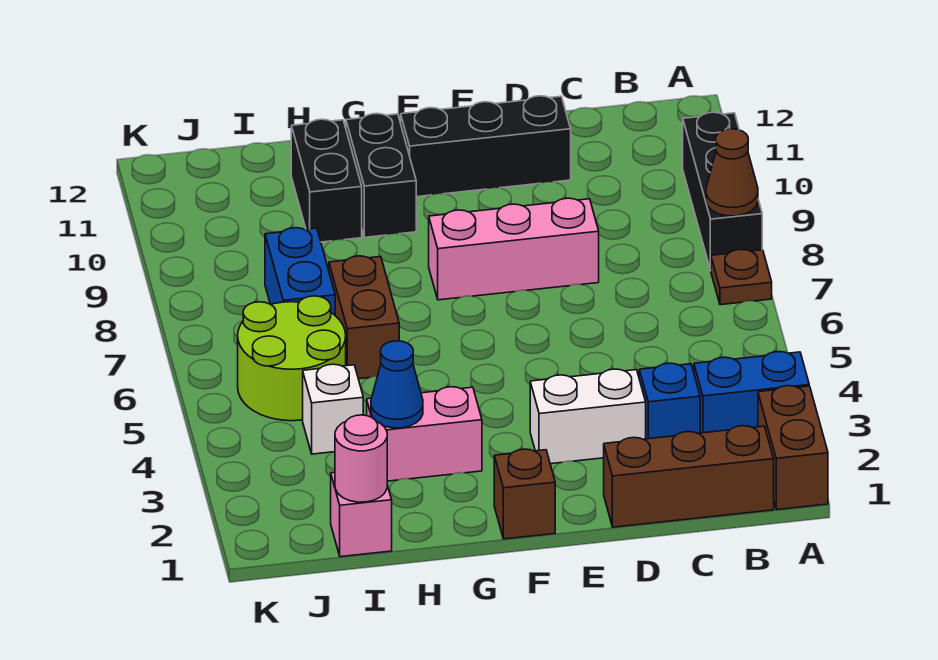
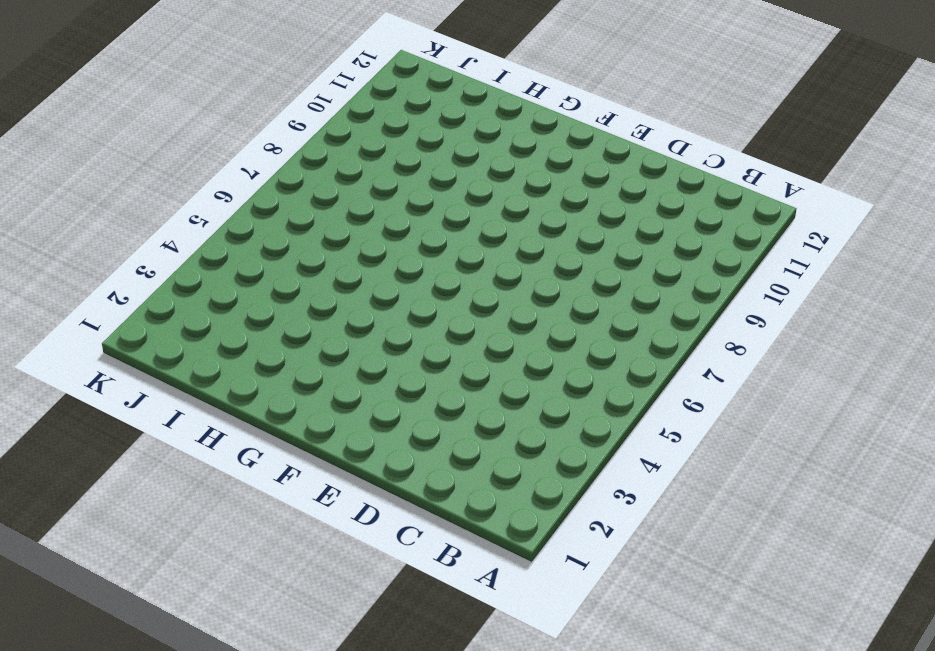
none -> brown brick A1:A2 level 1
none -> blue brick A3:B3 level 1
none -> brown plate A7 level 1

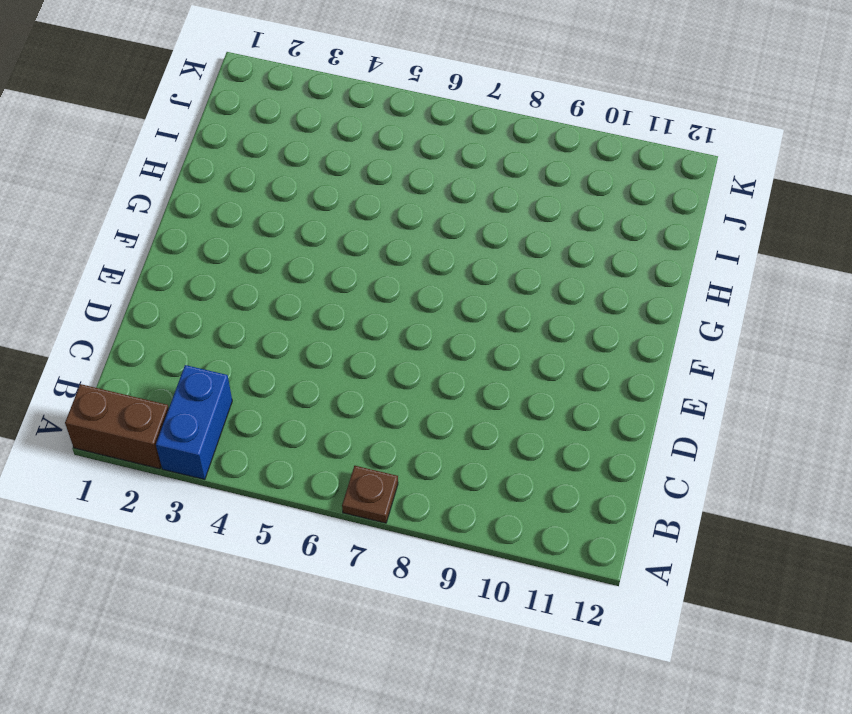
none -> black brick A8:A10 level 1
none -> brown brick B1:D1 level 1
none -> blue brick C3 level 1

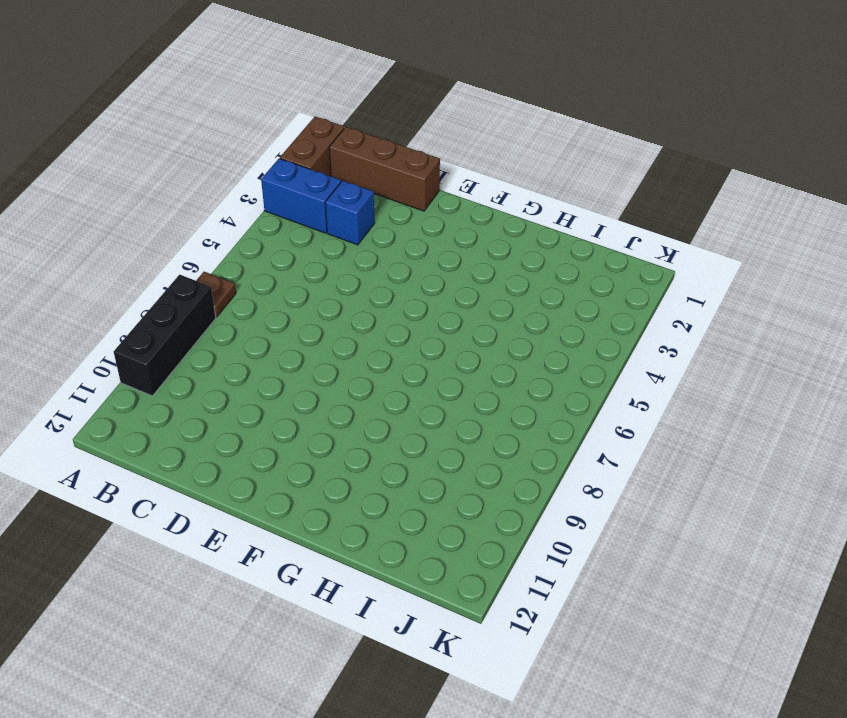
none -> white brick D3:E3 level 1
none -> pink brick D8:F8 level 1
none -> black brick D11:F11 level 1

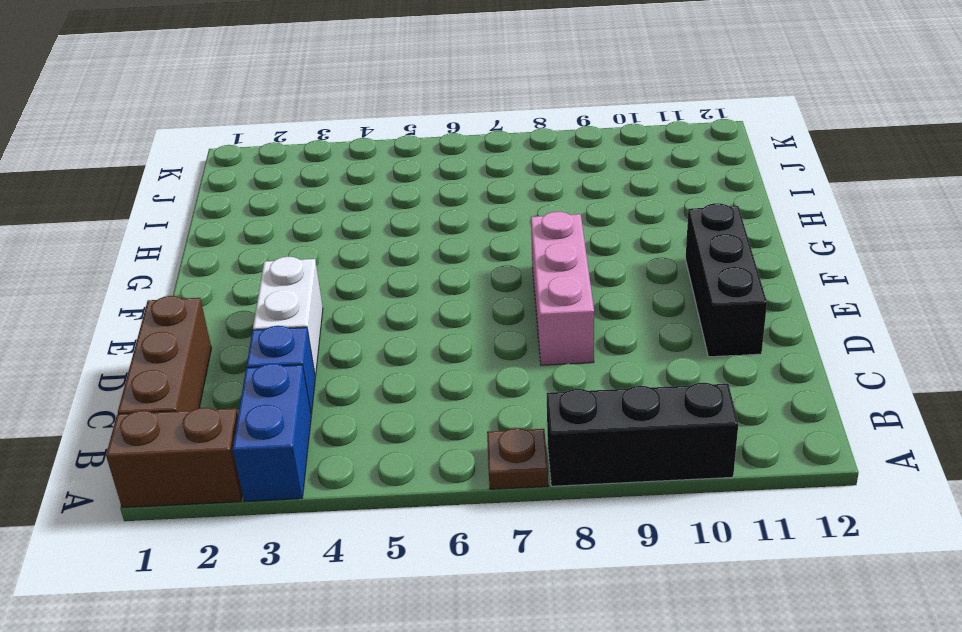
none -> brown brick F1 level 1
none -> pink brick G3:H3 level 1
none -> black brick G10:G11 level 1

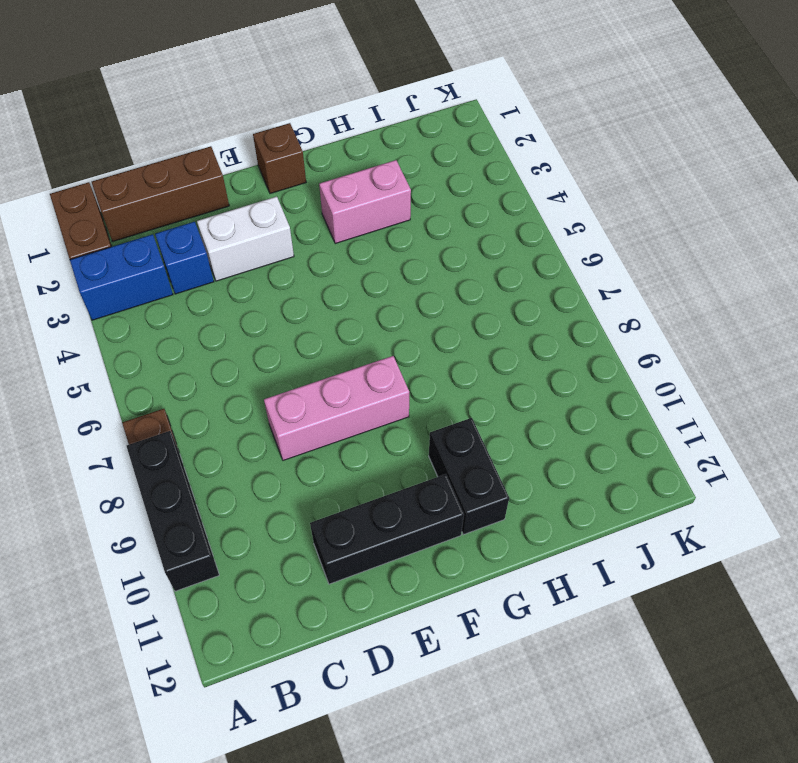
none -> brown brick H6:H7 level 1
none -> black brick H10:H11 level 1
none -> pink brick I1 level 1

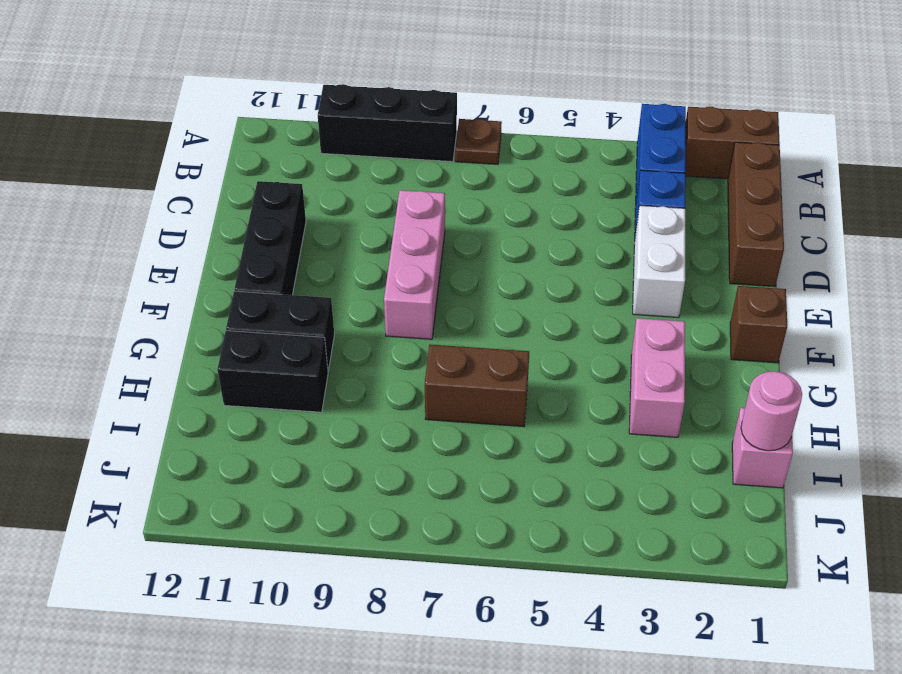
none -> white brick I4 level 1
none -> lime round brick I5:J6 level 1
none -> blue brick I7:I8 level 1

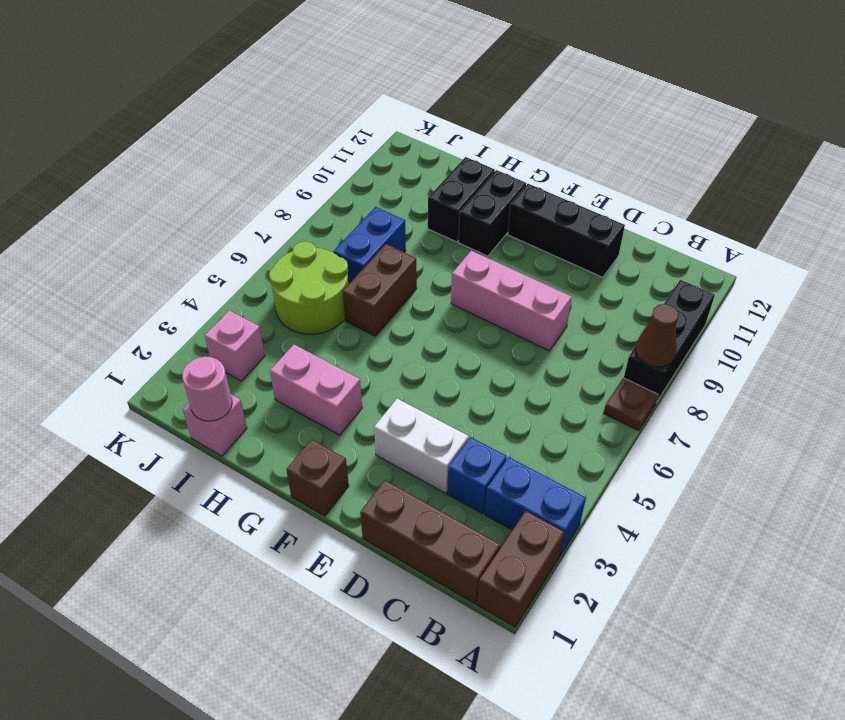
pink brick J3 level 1 -> none
none -> white brick I4 level 1
none -> blue cone H3 level 2

